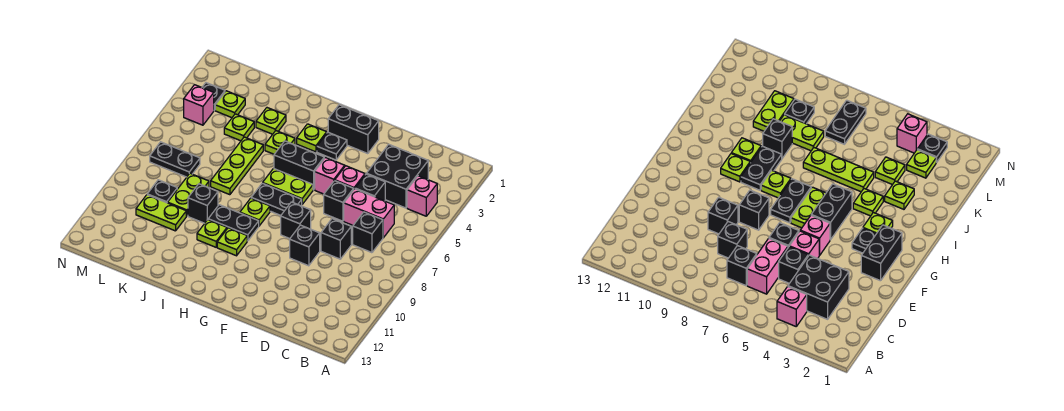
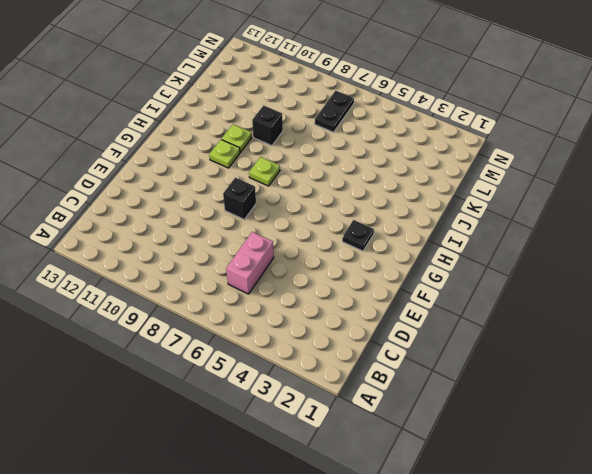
none -> pink brick B4 level 1
none -> black brick C3:D4 level 1
none -> black brick C7 level 1
none -> black brick D5 level 1

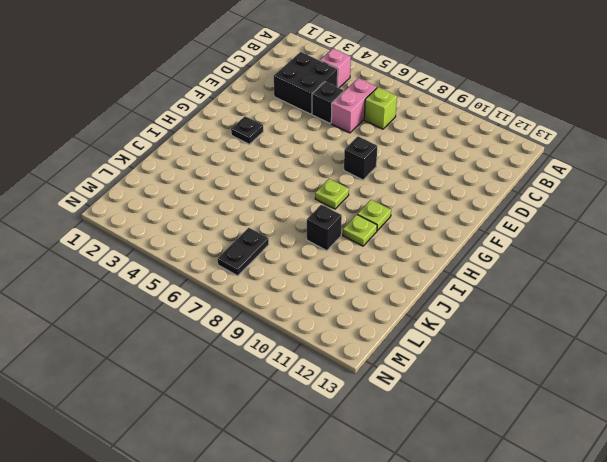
lime brick C7 level 1 -> black brick C7 level 1
none -> black brick D8 level 1
none -> pink brick E5 level 1
none -> black brick E6 level 1
none -> black brick E9 level 1

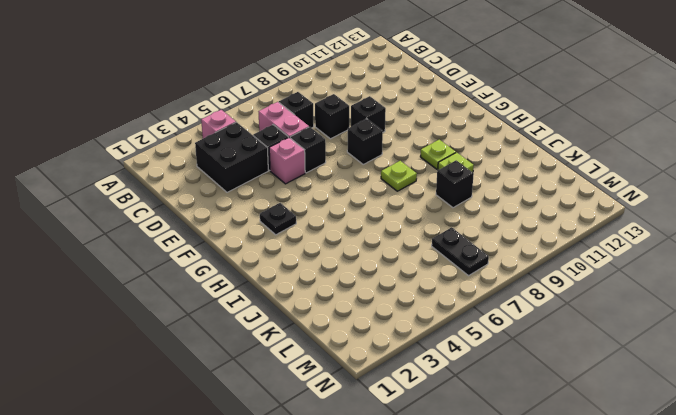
none -> black brick F2:G2 level 1
none -> pink brick F5 level 1
none -> black brick G5:H5 level 1
none -> lime plate G6:H6 level 1

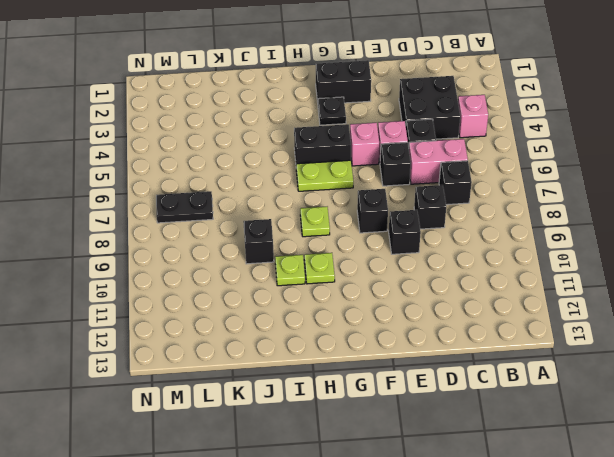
none -> black plate G7:H7 level 1
none -> lime plate H3 level 1
none -> black plate H9:I9 level 1
none -> lime plate I4 level 1

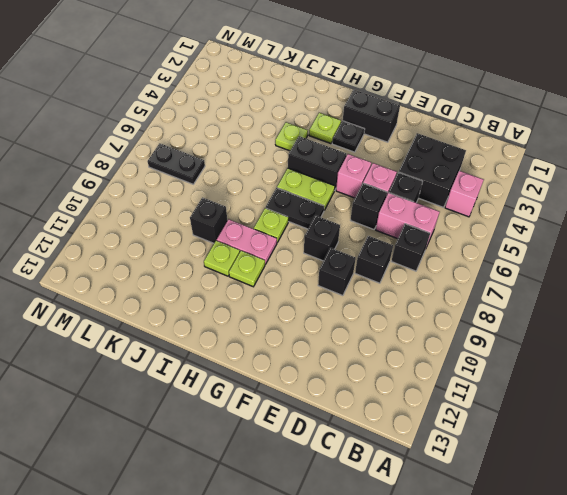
pink plate H9:I9 level 1 -> black plate H9:I9 level 1
none -> lime plate J3 level 1
none -> lime plate J5:J7 level 1
none -> lime plate K4 level 1
none -> lime plate K8:K9 level 1

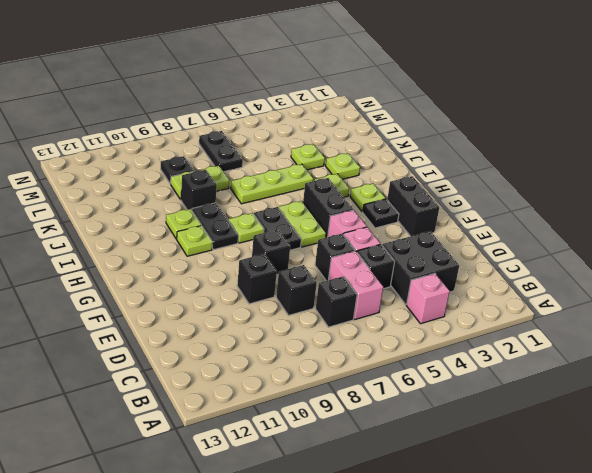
none -> lime plate K10:L10 level 1
none -> lime plate L3 level 1
none -> black plate M3 level 1
none -> pink brick M4 level 1

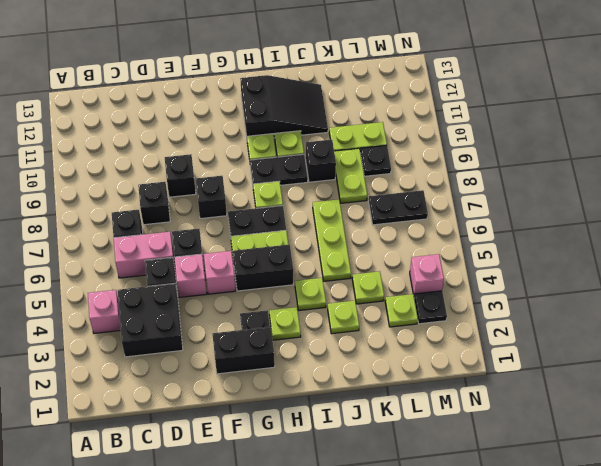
black slope H11:J12 level 1 top H -> none

